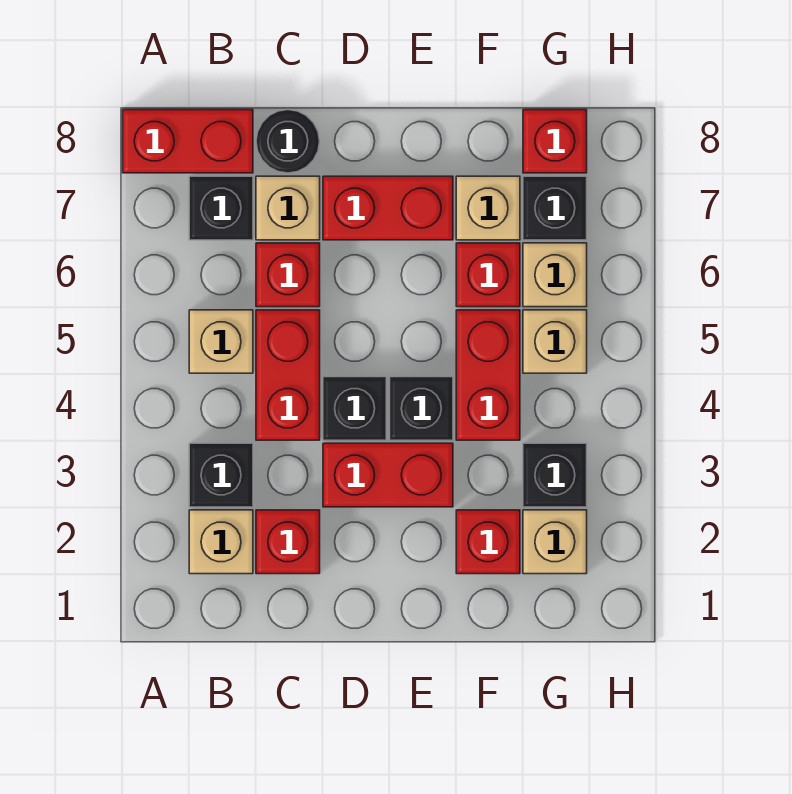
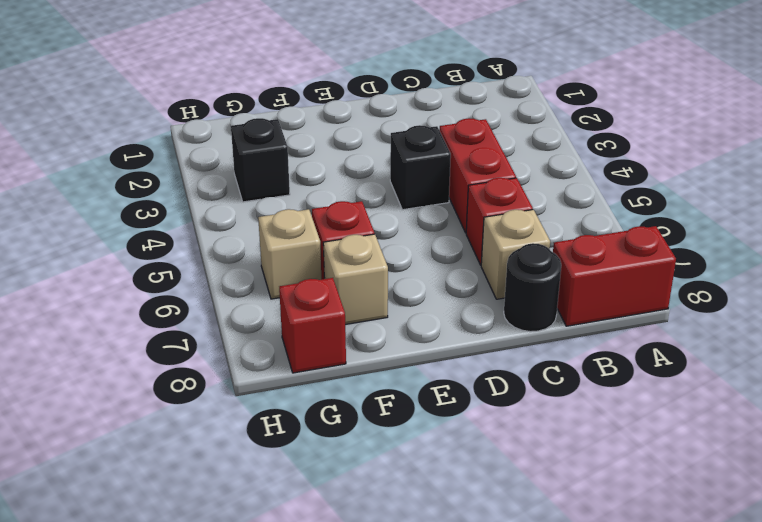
none -> tan brick B2 level 1
none -> black brick B3 level 1
none -> tan brick B5 level 1

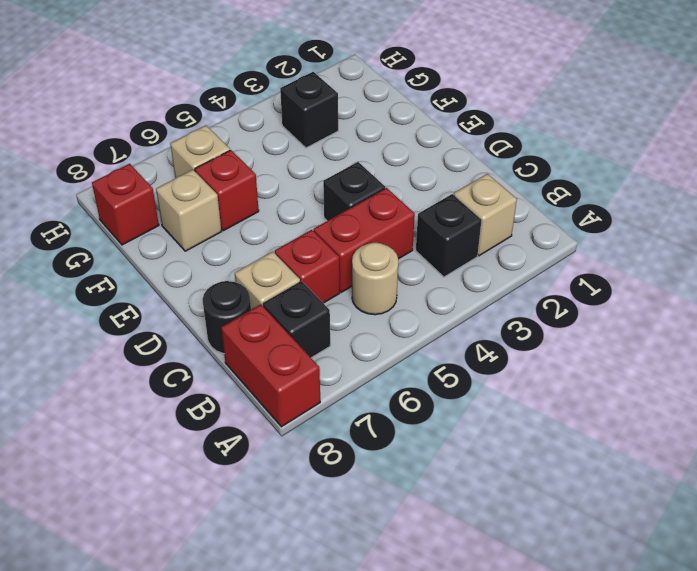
tan round brick B5 level 1 -> tan brick B5 level 1
none -> red brick C2 level 1
none -> red brick D3:E3 level 1
none -> red brick D7:E7 level 1

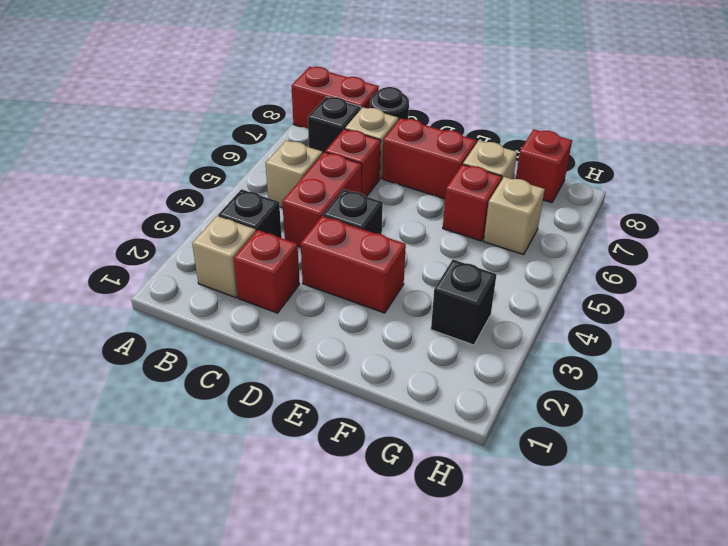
none -> black brick E4 level 1
none -> red brick F2 level 1
none -> red brick F4:F5 level 1

